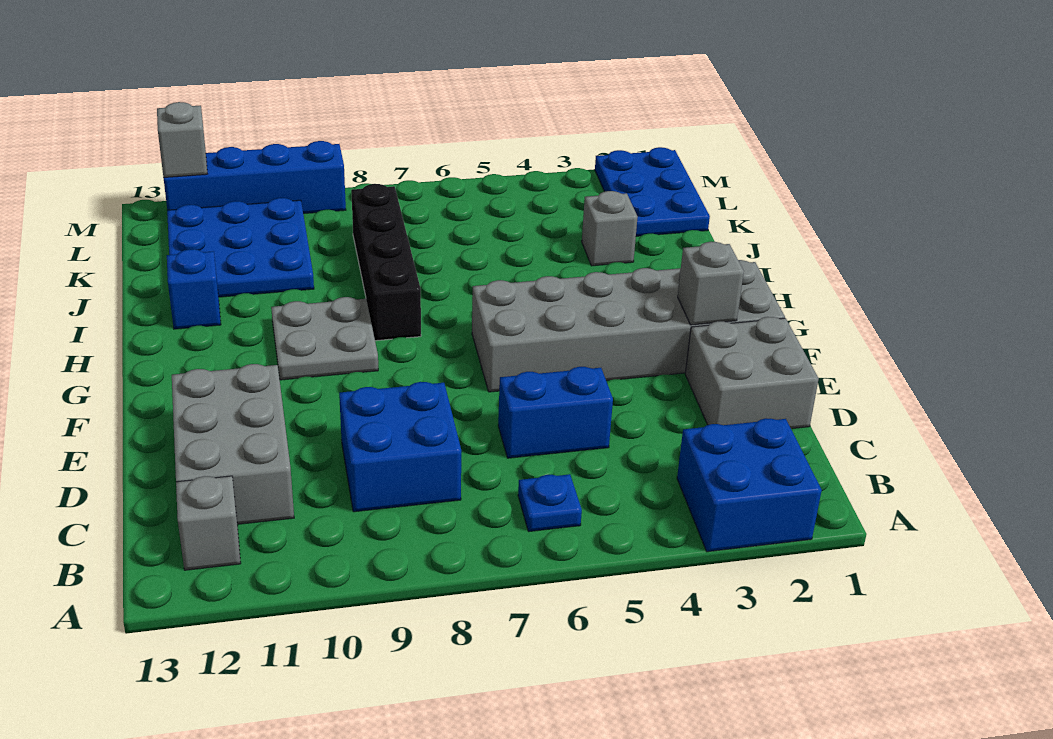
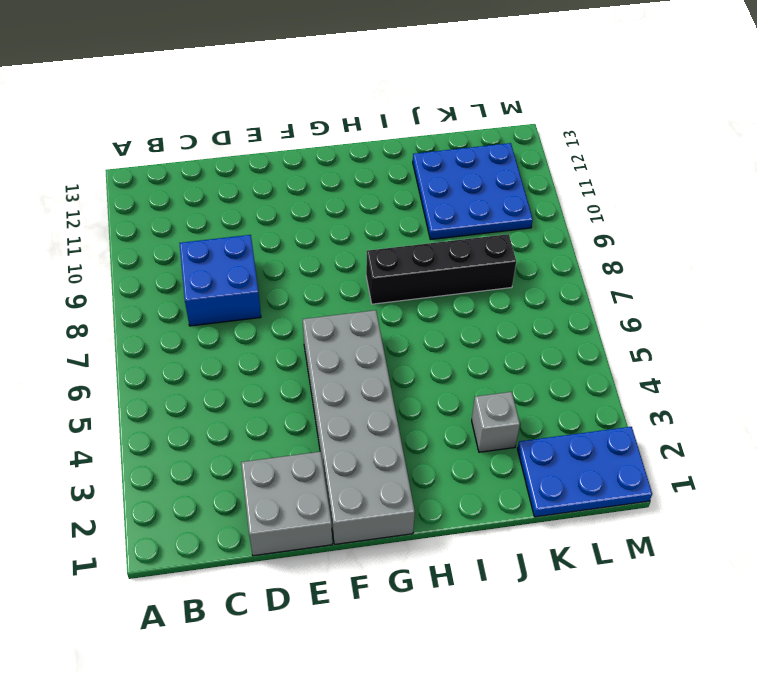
none -> blue brick A2:B3 level 1
none -> blue plate B6 level 1
none -> grey brick B12 level 1

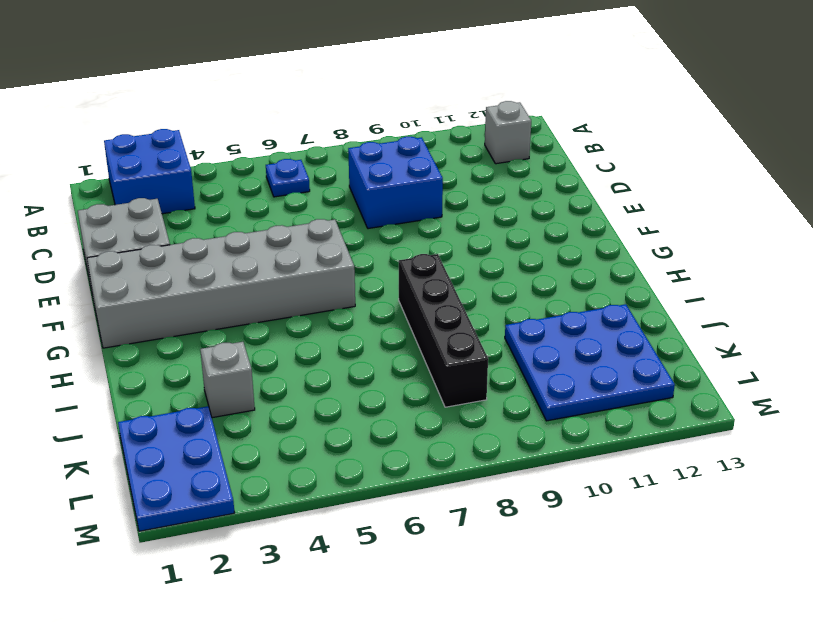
none -> grey brick C11:E12 level 1
none -> blue brick D5:D6 level 1
none -> grey plate G9:H10 level 1

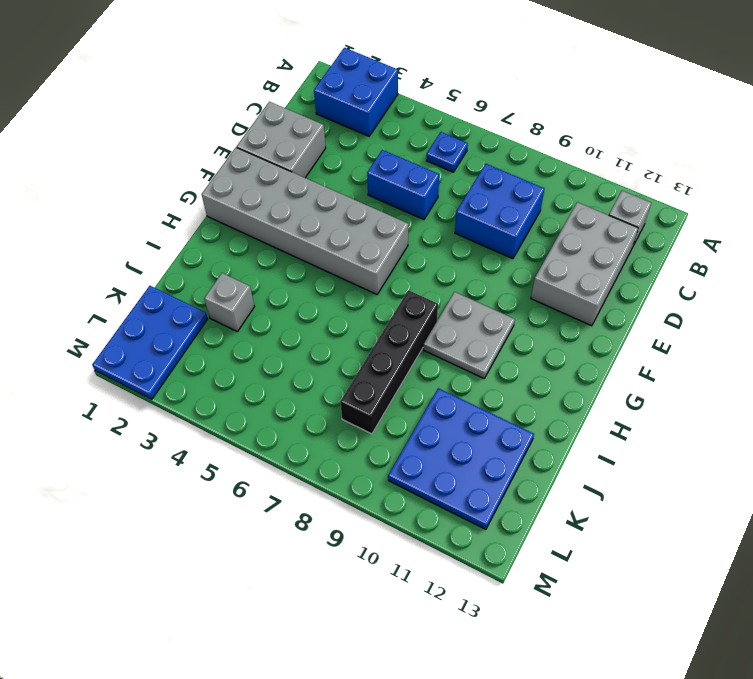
none -> blue brick I12 level 1
none -> blue brick M9:M12 level 1
none -> grey brick F2 level 2

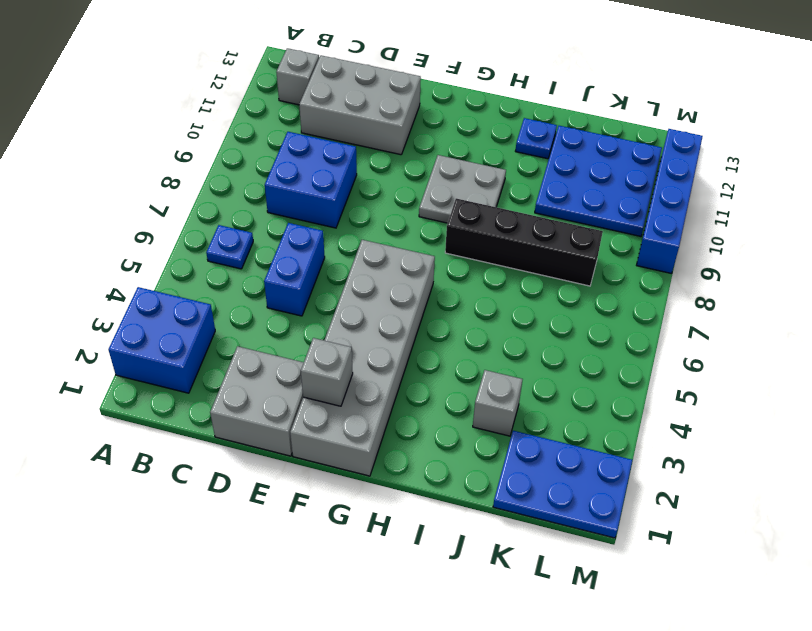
blue plate I12 level 1 -> blue brick I12 level 1
none -> grey brick M12 level 2

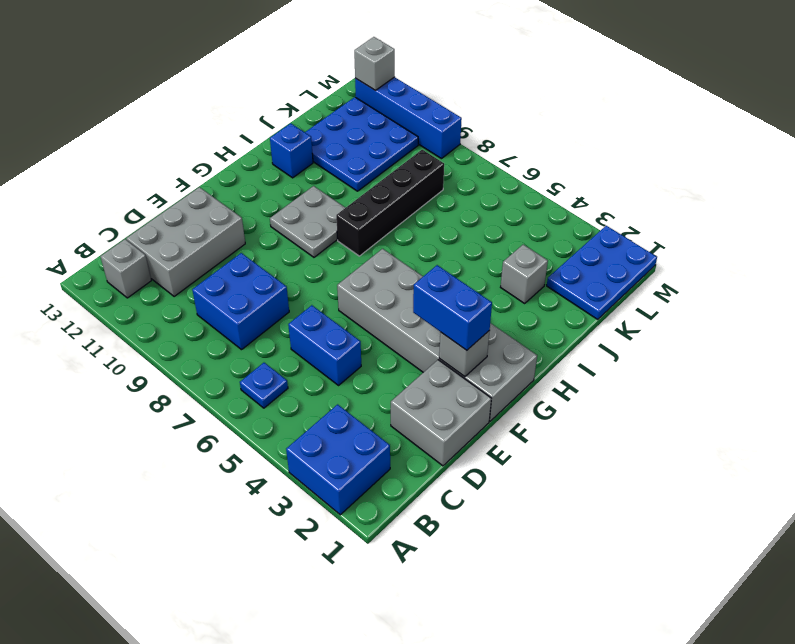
blue brick F2:F3 level 3 -> none

